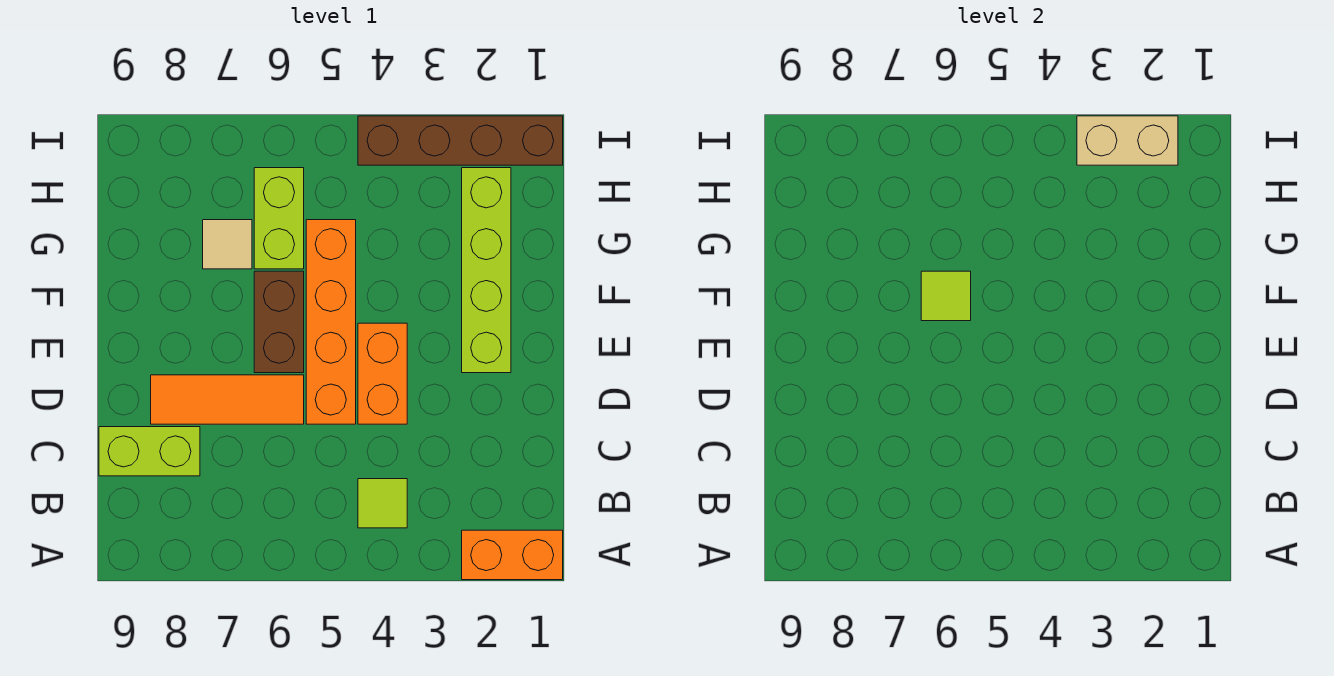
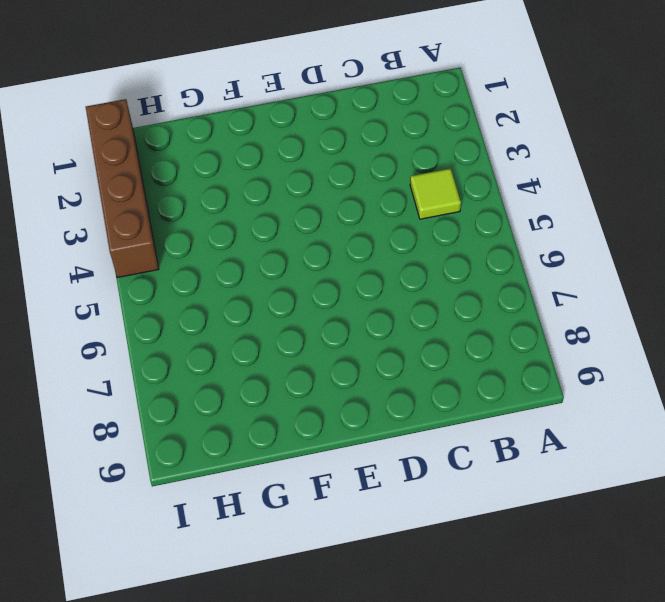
none -> orange brick A1:A2 level 1
none -> lime brick C8:C9 level 1
none -> orange brick D4:E4 level 1

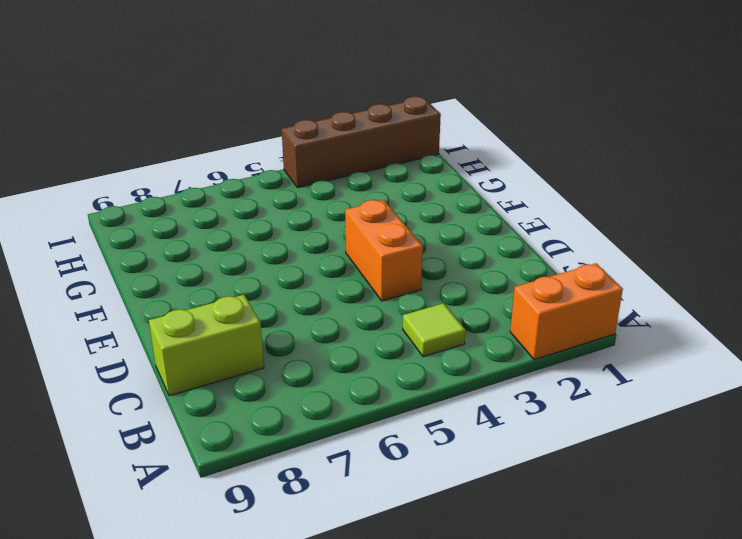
none -> orange brick D5:G5 level 1
none -> orange tile D6:D8 level 1
none -> lime brick E2:H2 level 1

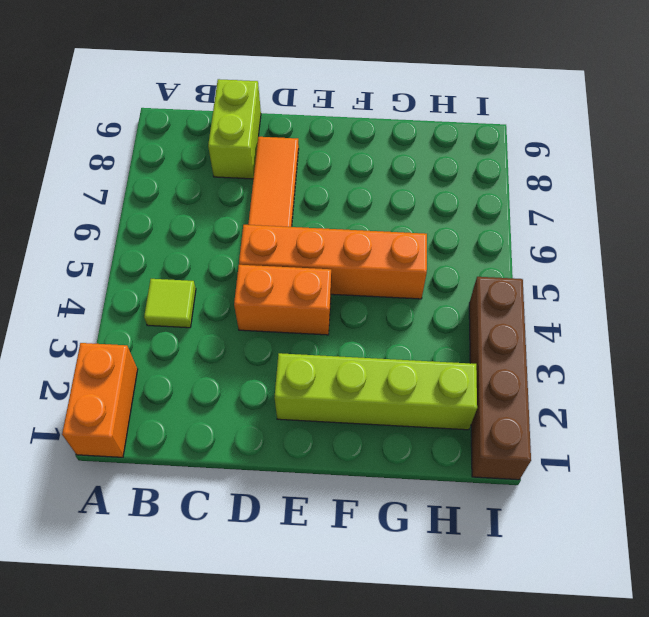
none -> brown brick E6:F6 level 1
none -> lime brick G6:H6 level 1
none -> tan tile G7 level 1

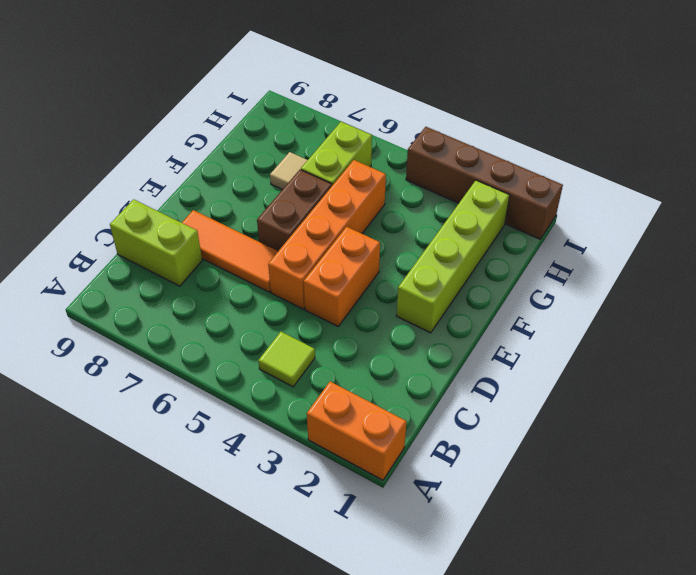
none -> lime tile F6 level 2
none -> tan brick I2:I3 level 2

